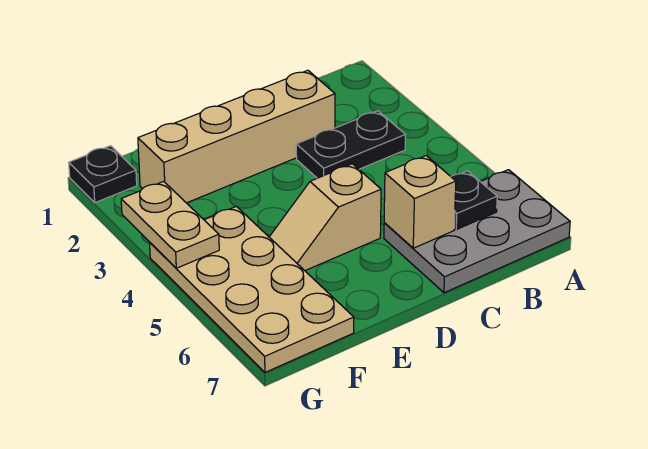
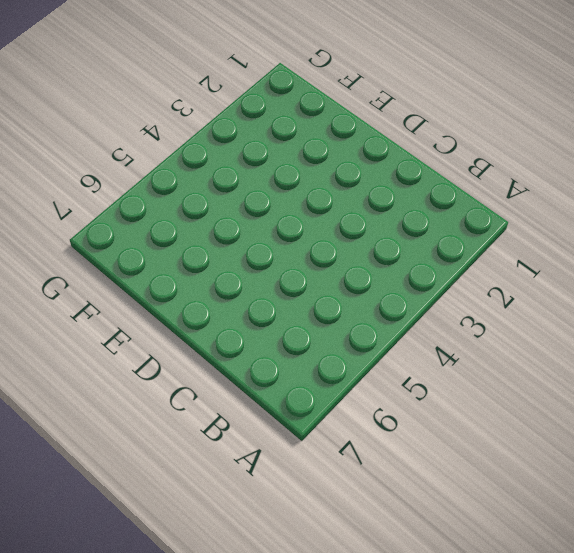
none -> grey plate A6:C7 level 1
none -> black plate B3:C3 level 1

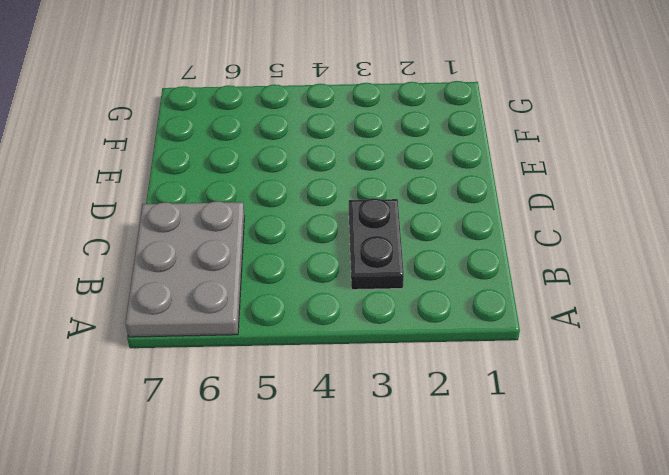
none -> tan brick C2:F2 level 1
none -> tan slope D5:E5 level 1 top D

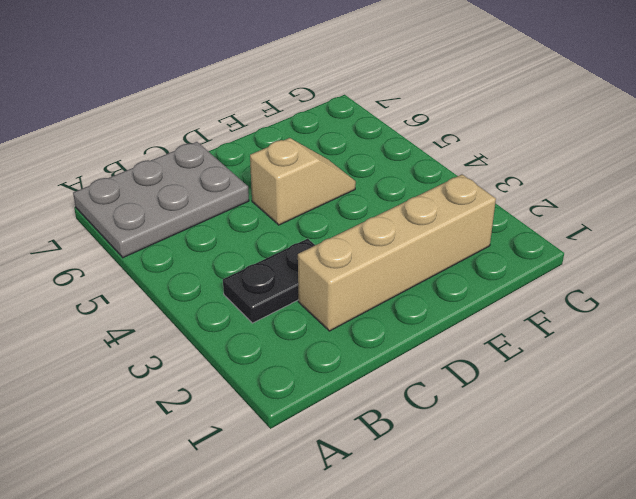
none -> tan plate F4:G7 level 1
none -> black plate G1 level 1

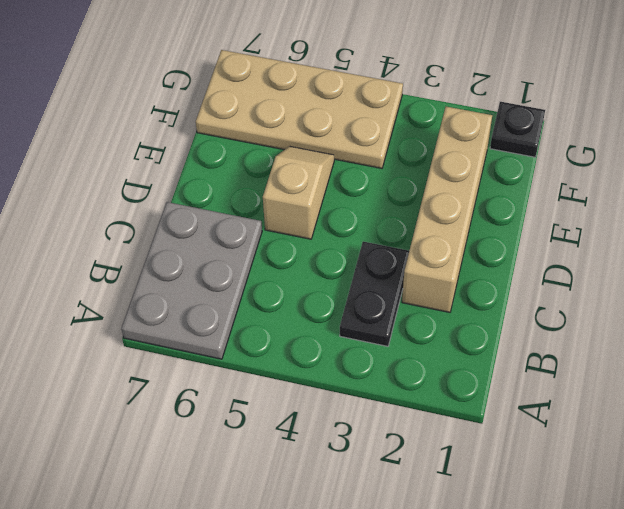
none -> black plate B6 level 2
none -> tan brick C6 level 2

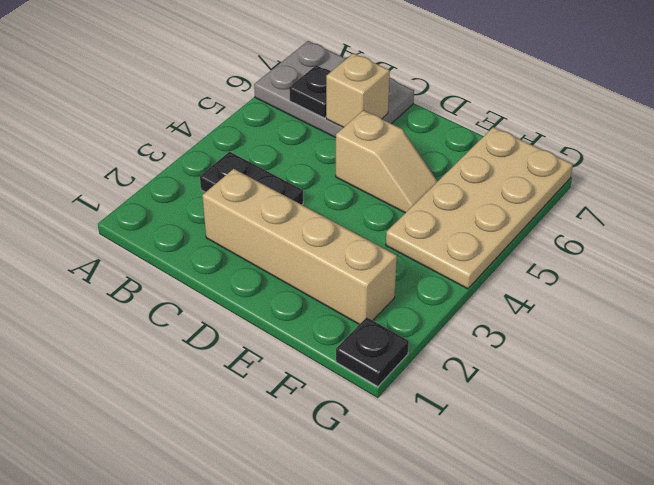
none -> tan plate G3:G4 level 2

